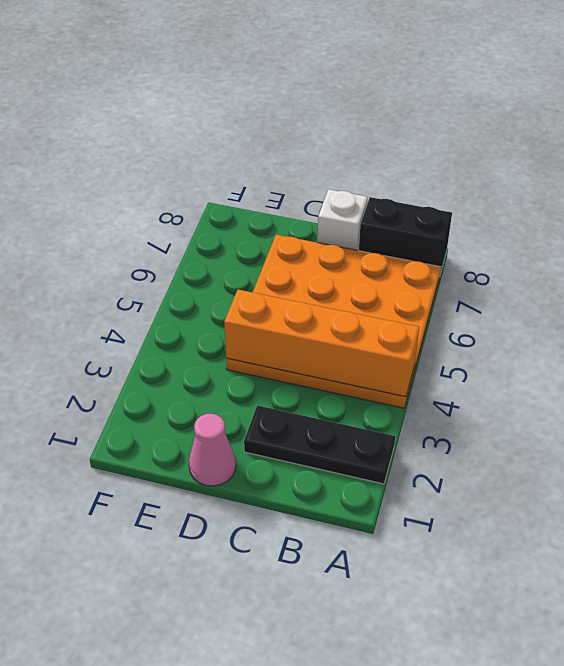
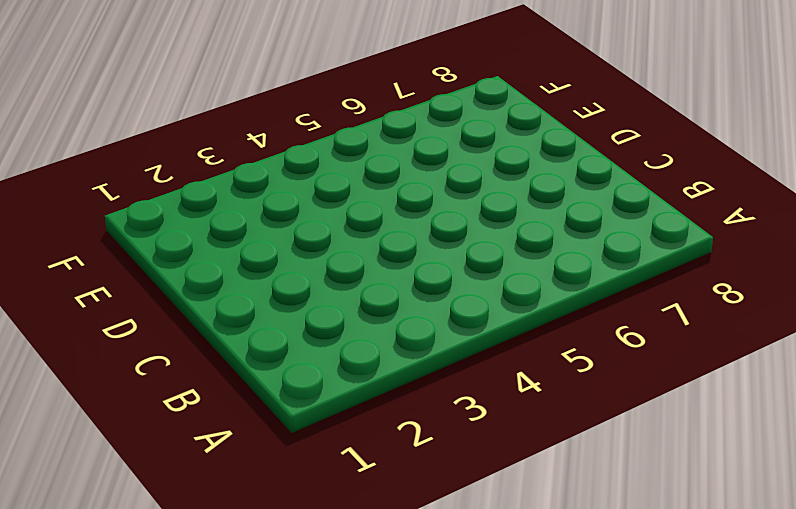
none -> black plate A2:C2 level 1
none -> orange plate A4:D7 level 1

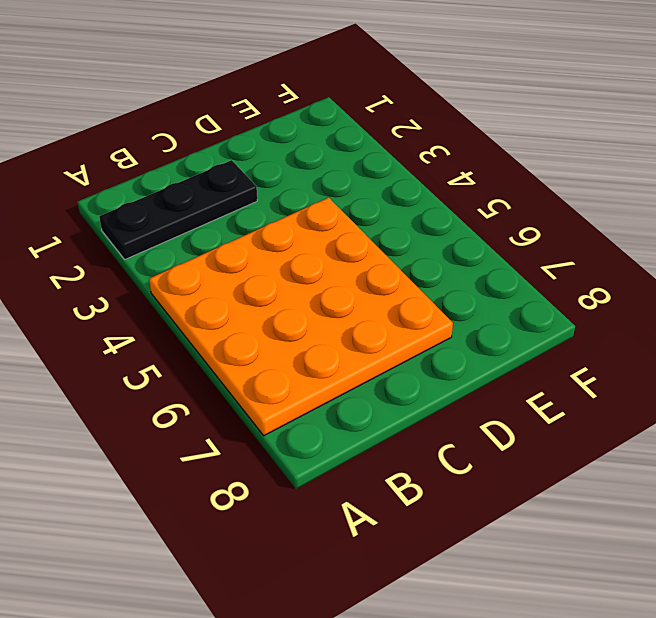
none -> black brick A8:B8 level 1
none -> white brick C8 level 1

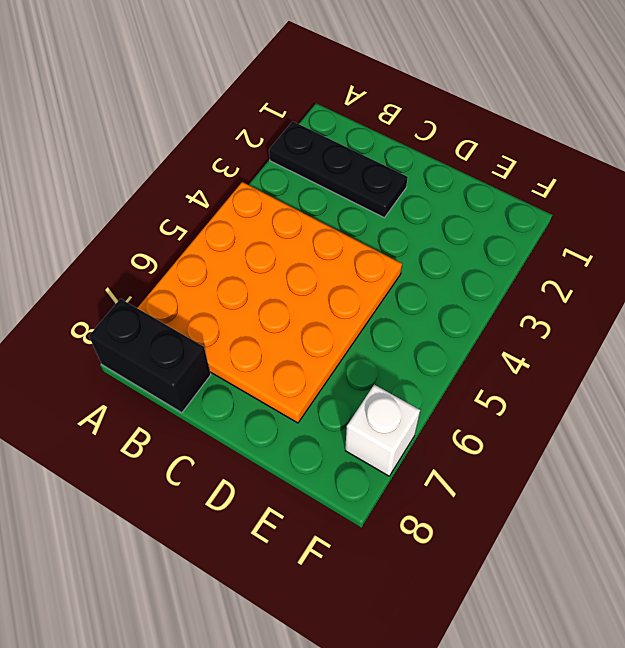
white brick F7 level 1 -> white brick C8 level 1
none -> pink cone D1 level 1
none -> orange brick A4:D4 level 2

